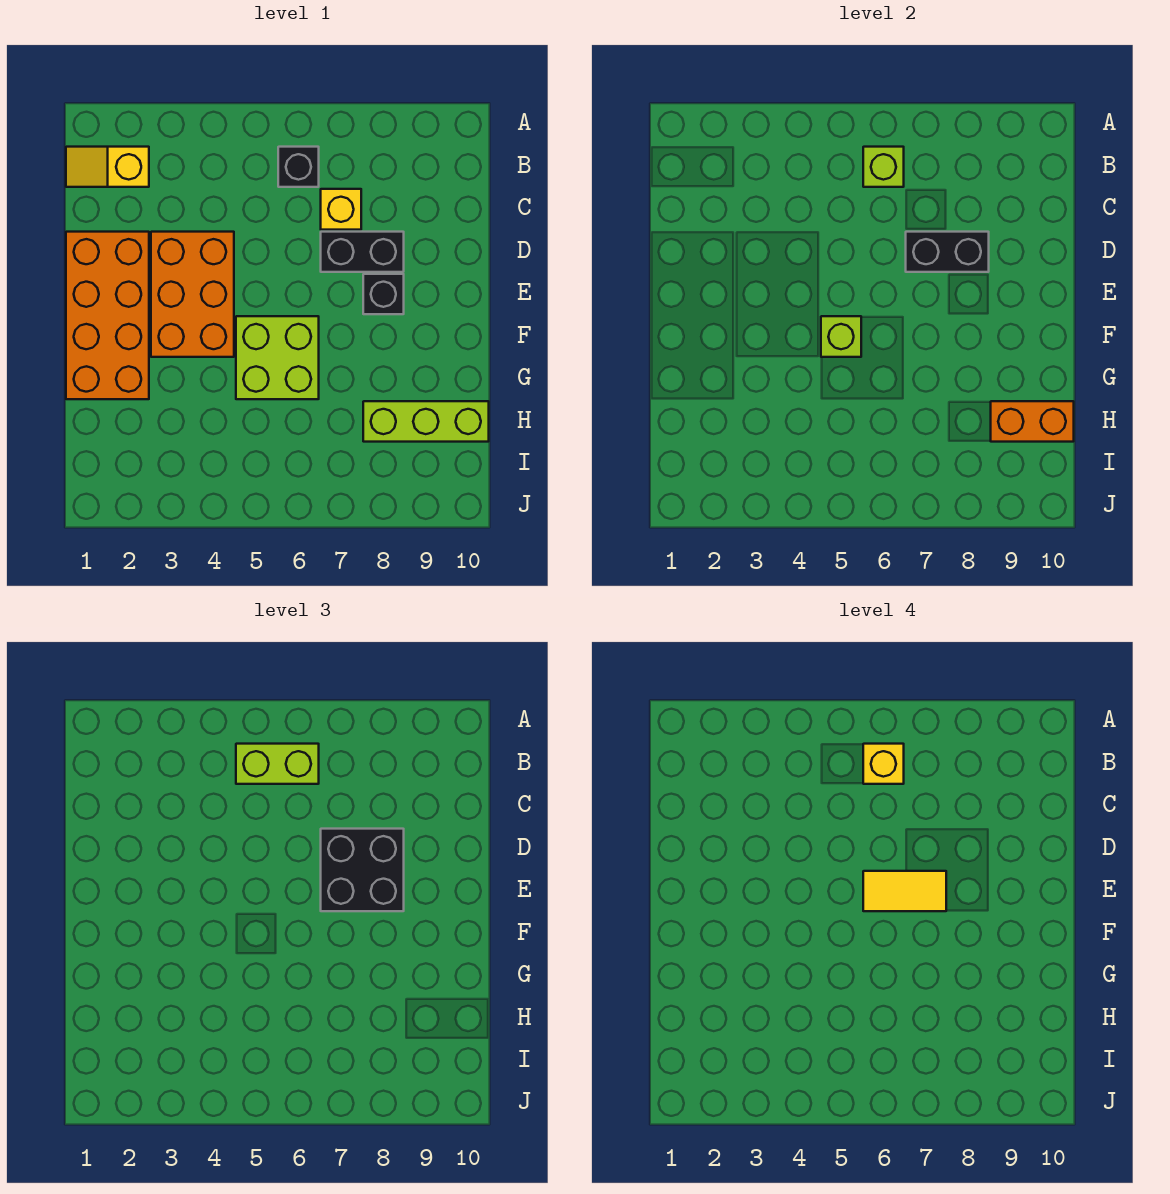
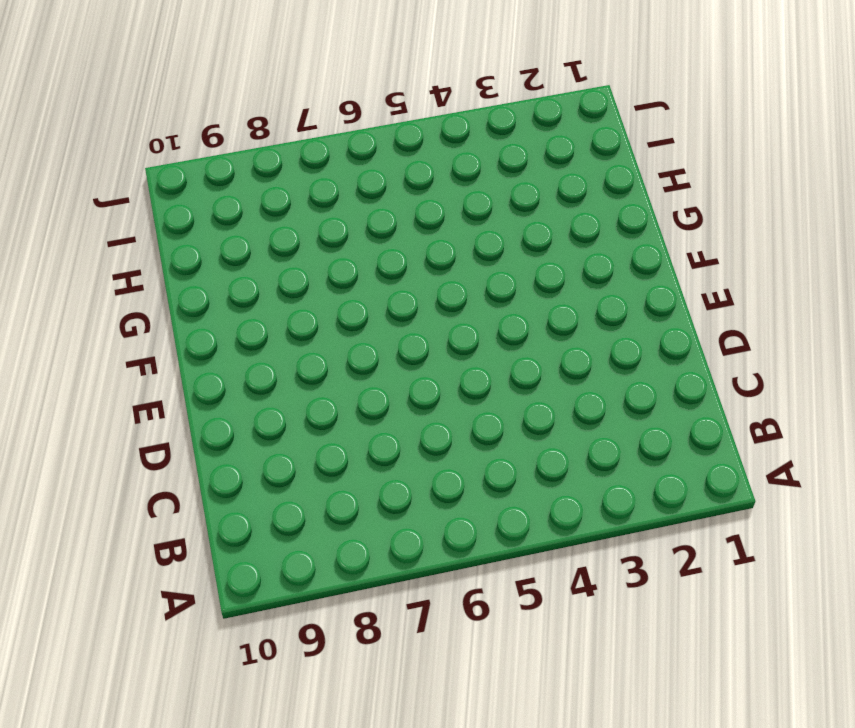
none -> yellow slope B1:B2 level 1 top 2
none -> black brick B6 level 1
none -> yellow brick C7 level 1

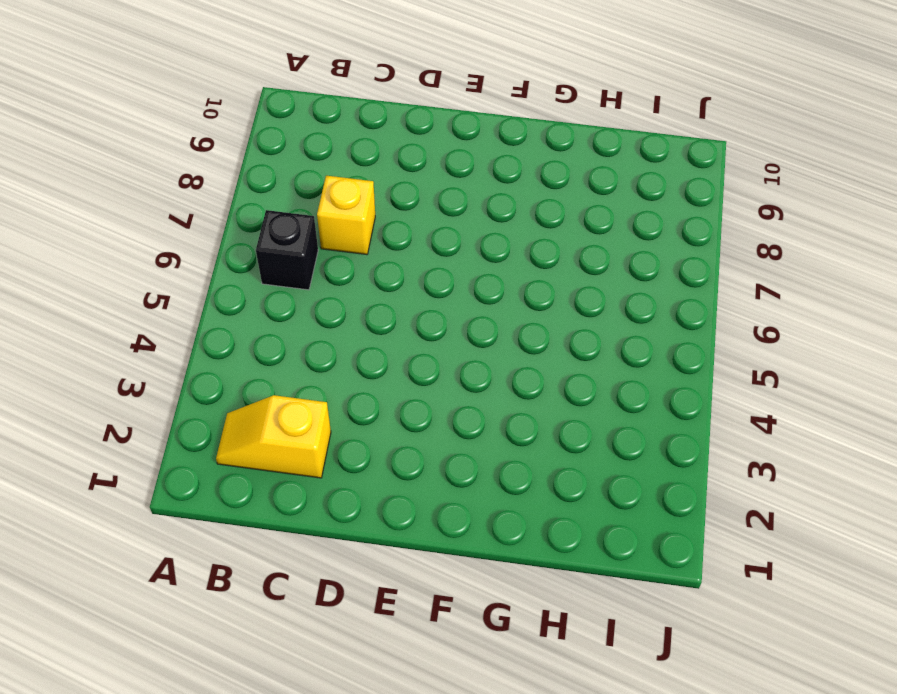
yellow slope B2:C2 level 1 top C -> yellow slope B1:B2 level 1 top 2
none -> orange brick D1:G2 level 1
none -> orange brick D3:F4 level 1
none -> black brick D7:D8 level 1

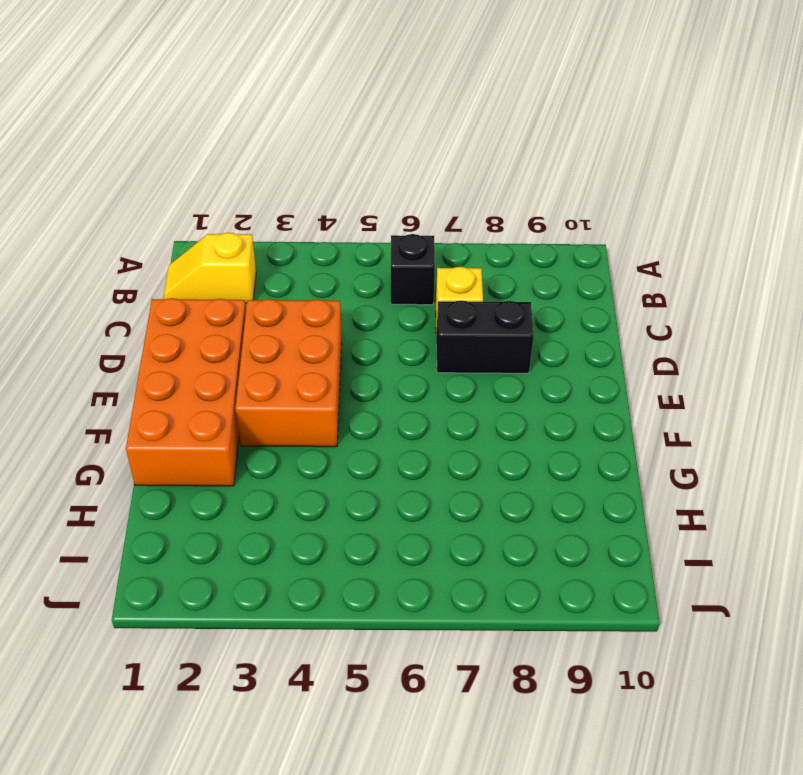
none -> black brick E8 level 1
none -> lime brick F5:G6 level 1
none -> lime brick H8:H10 level 1

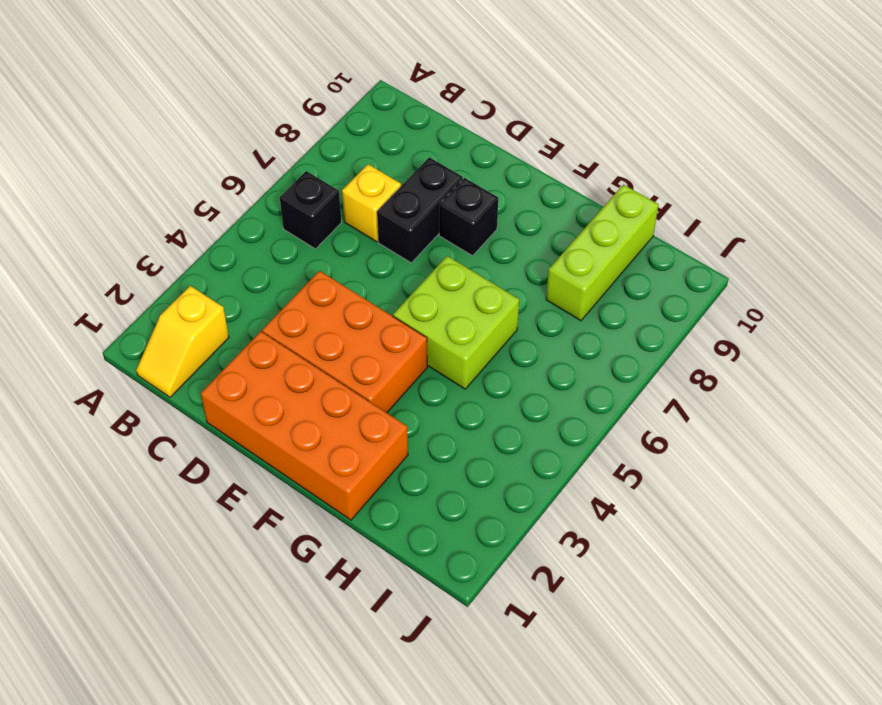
none -> lime brick B6 level 2
none -> black brick D7:D8 level 2
none -> lime brick F5 level 2

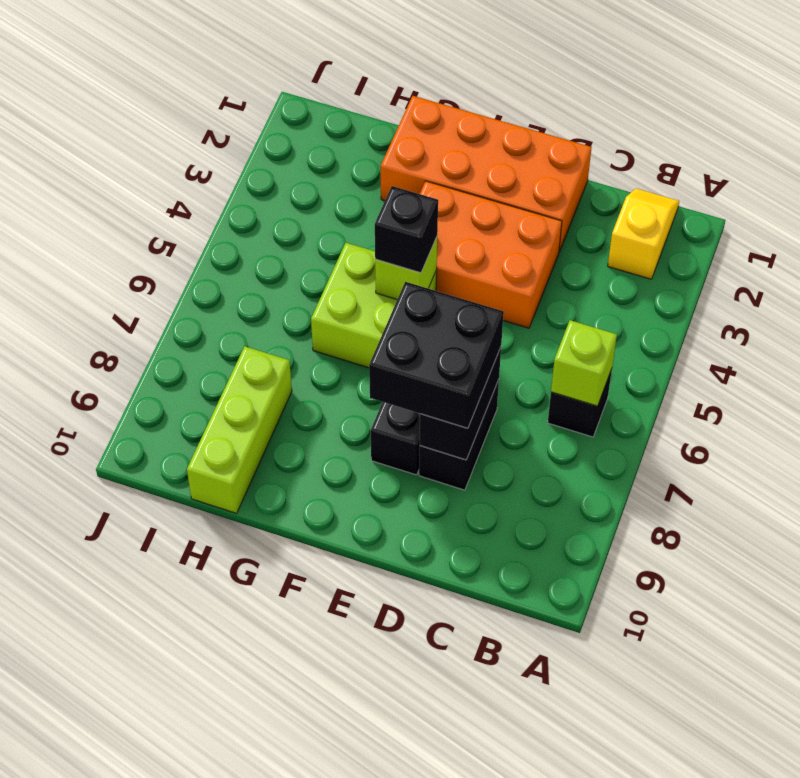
black brick F5 level 3 -> none
none -> yellow brick C7 level 1
none -> orange brick H9:H10 level 2
none -> lime brick B5:B6 level 3

